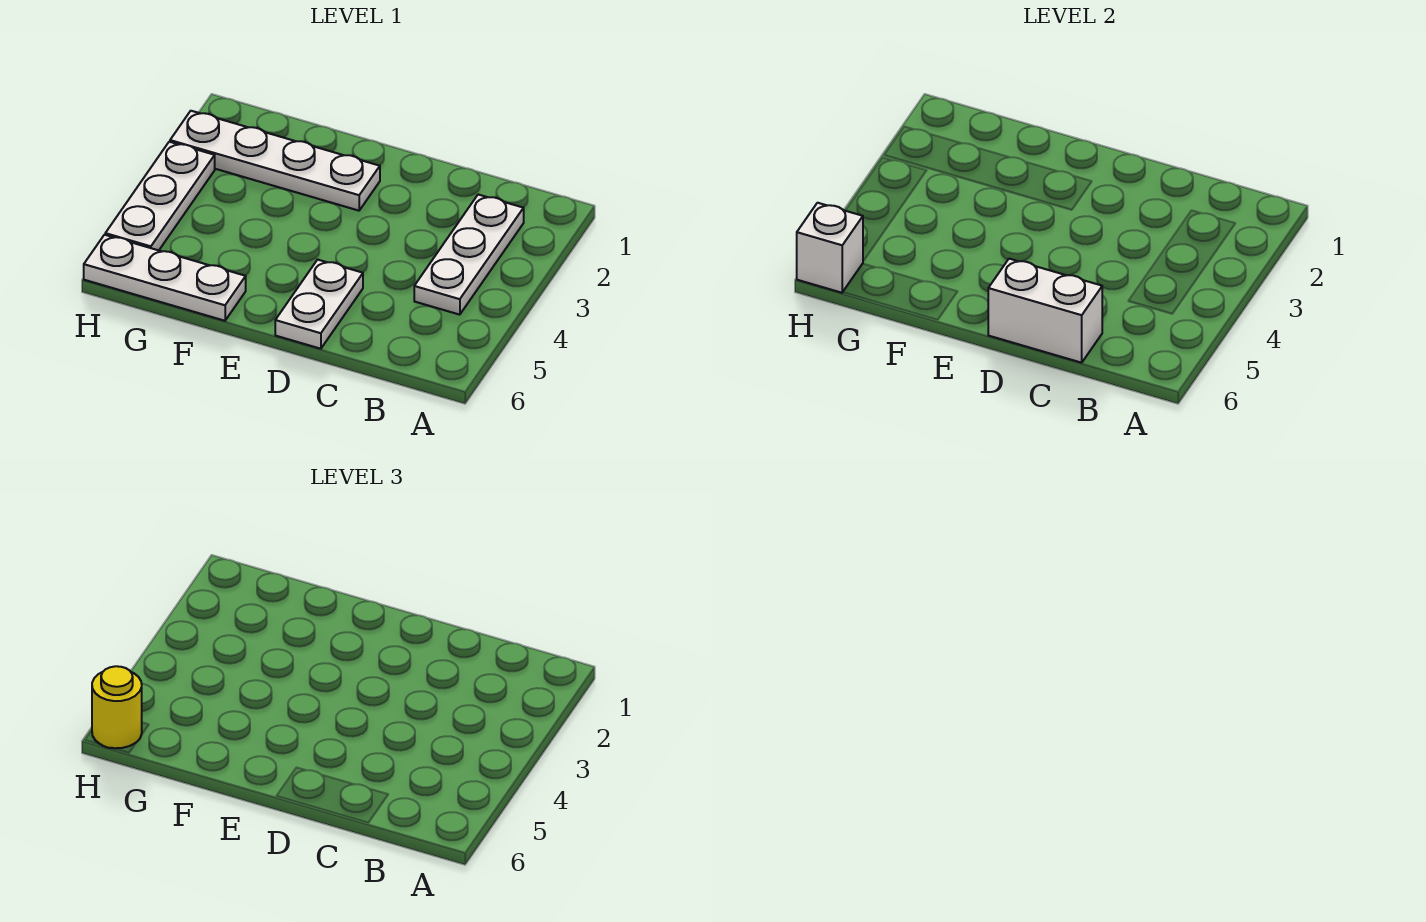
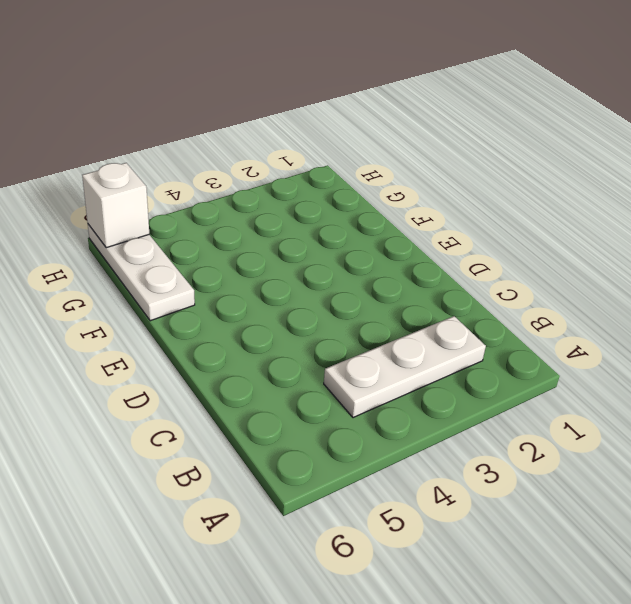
none -> white plate D5:D6 level 1
none -> white plate E2:H2 level 1

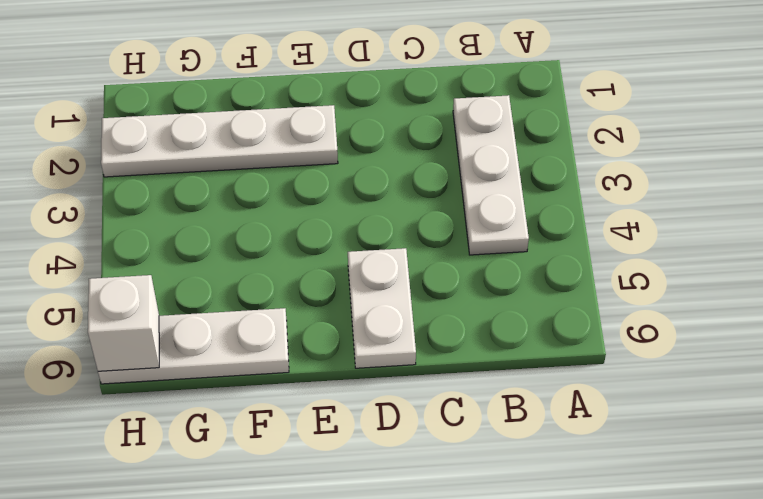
none -> white plate H3:H5 level 1
none -> white brick C6:D6 level 2

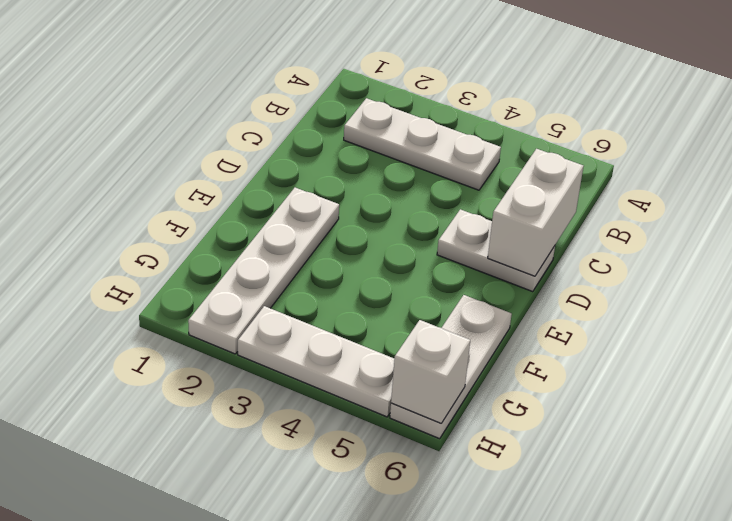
none -> yellow round brick H6 level 3

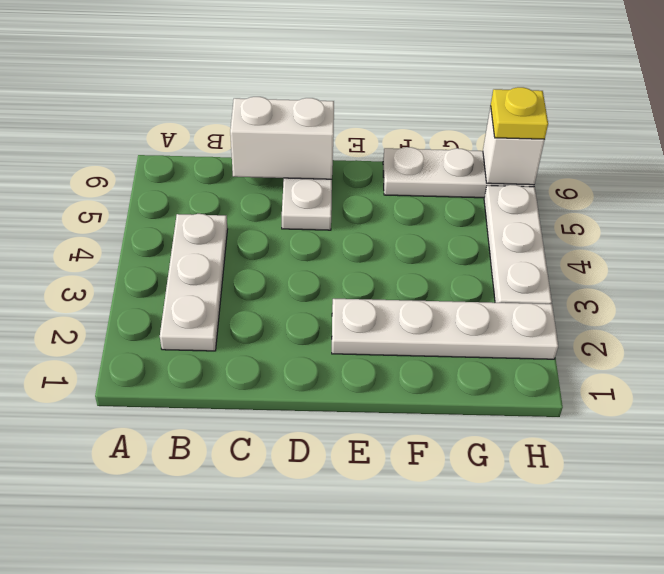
yellow plate H6 level 3 -> yellow round brick H6 level 3

